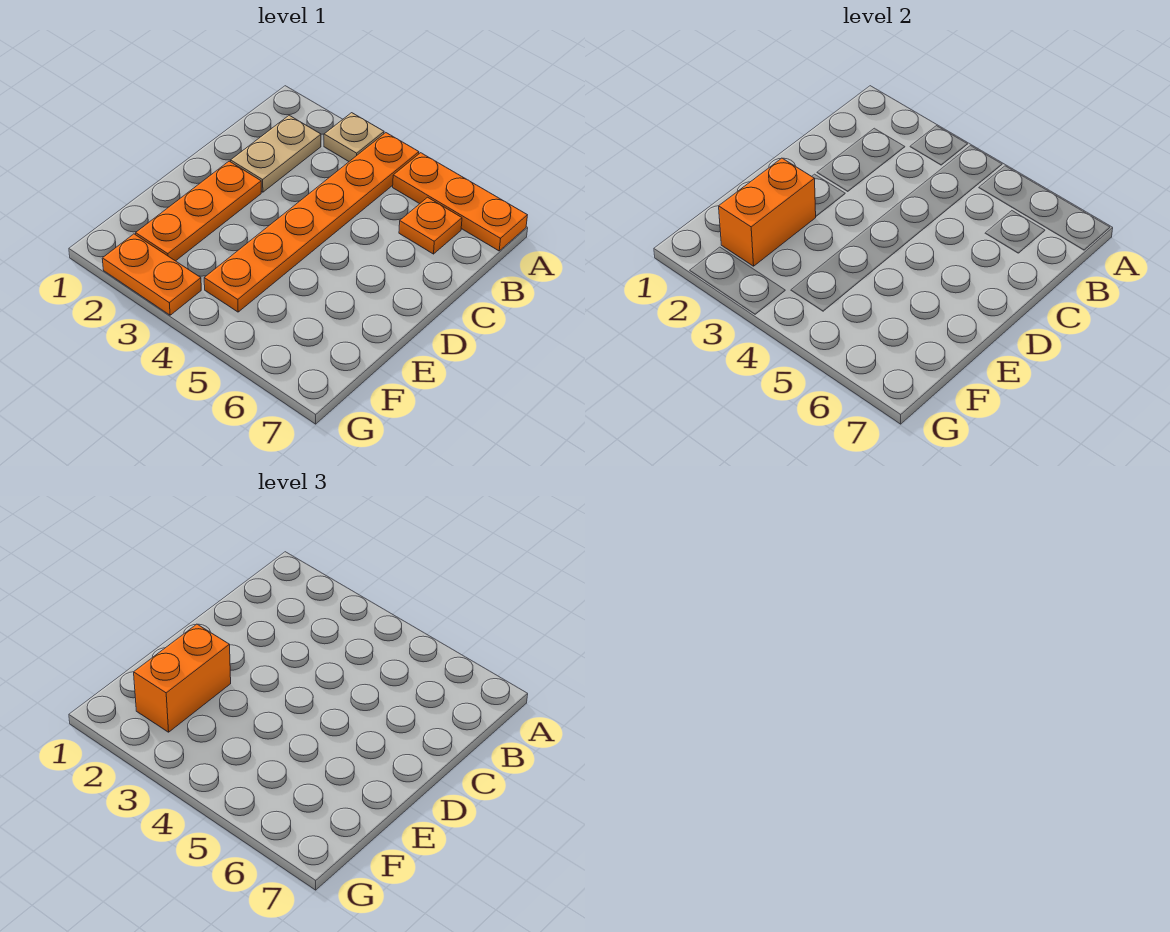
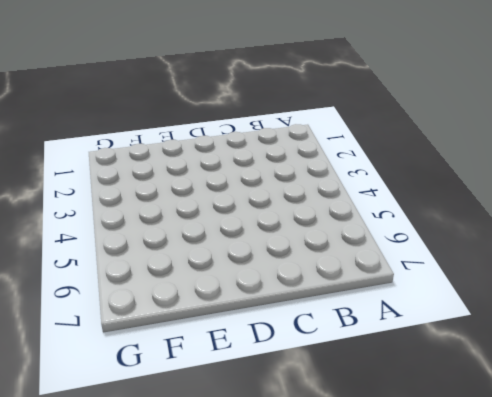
none -> tan plate A3 level 1
none -> orange plate A4:F4 level 1

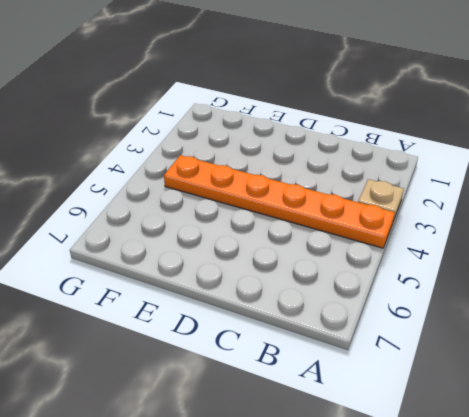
none -> orange plate A5:A7 level 1
none -> tan plate B2:C2 level 1

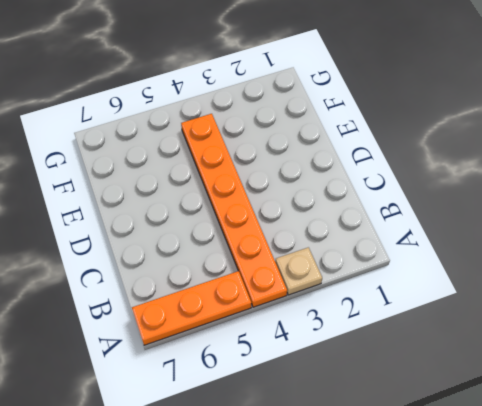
none -> tan plate B2:C2 level 1
none -> orange plate B6 level 1

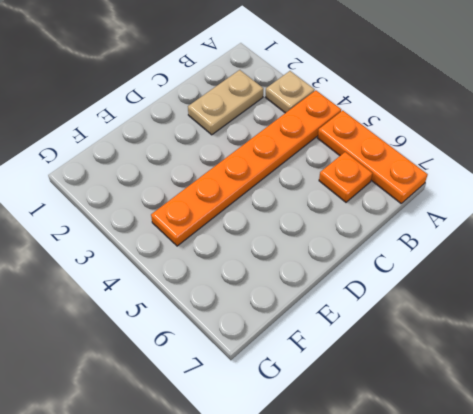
none -> orange plate D2:F2 level 1
none -> orange plate G2:G3 level 1

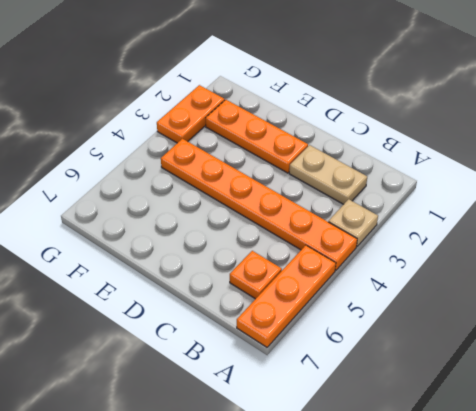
none -> orange brick E2:F2 level 2
none -> orange brick E2:F2 level 3

